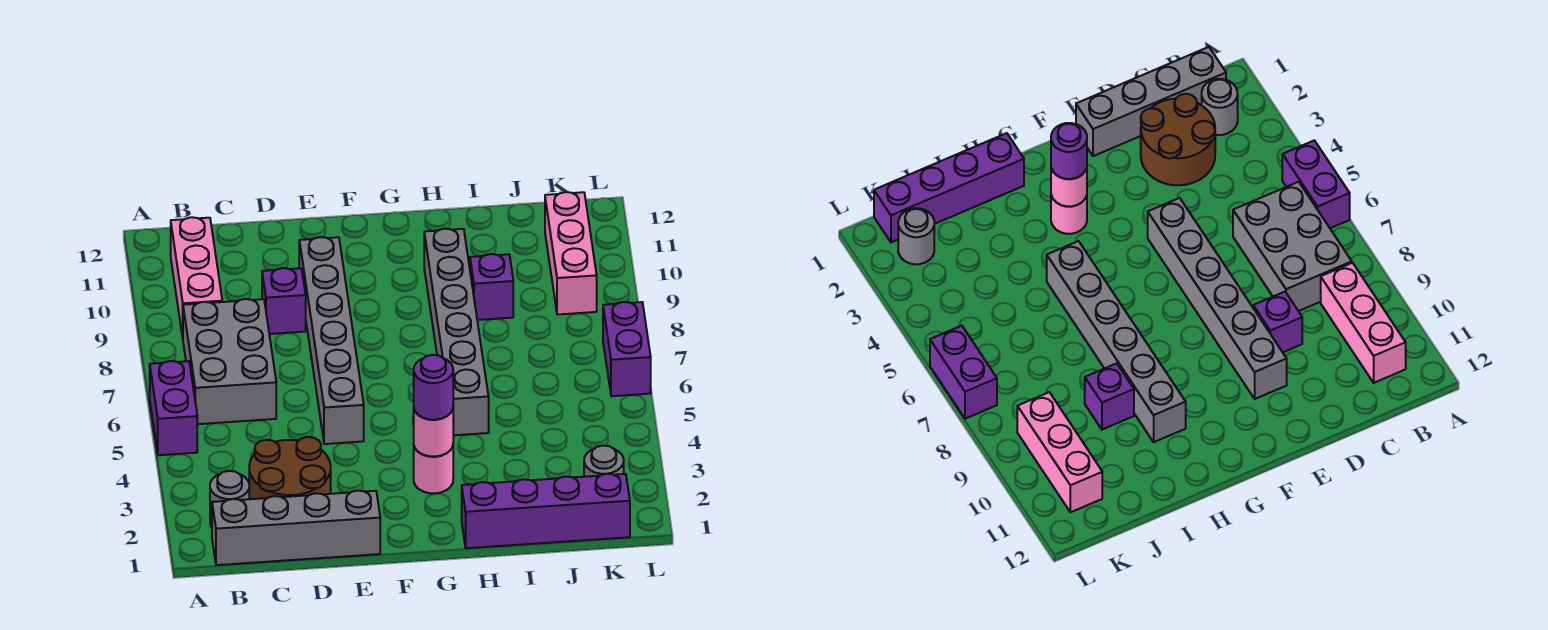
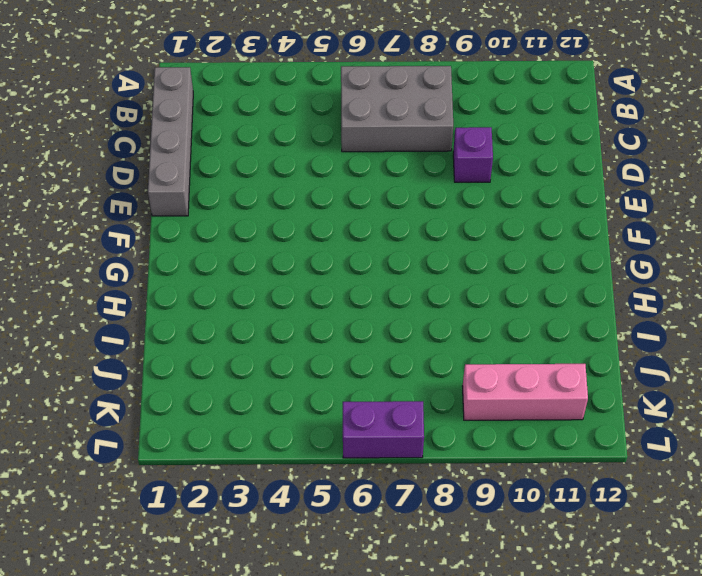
none -> purple brick A5:A6 level 1
none -> grey round brick B2 level 1
none -> pink brick B9:B11 level 1

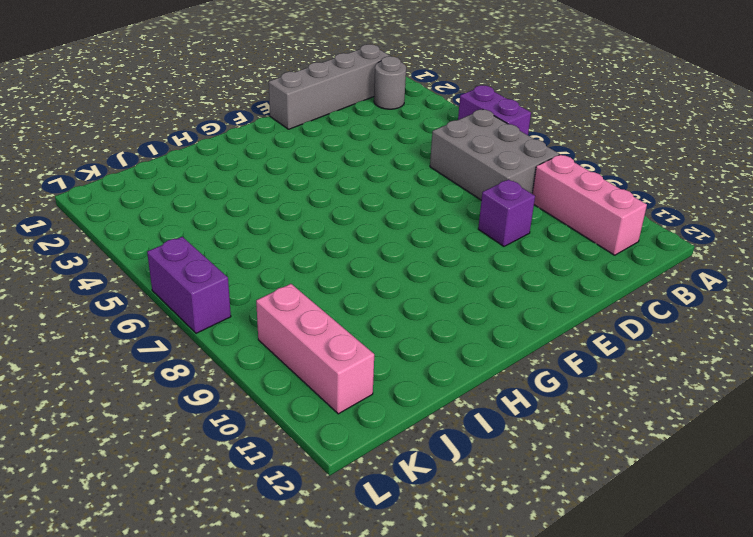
none -> brown round brick C2:D3 level 1
none -> grey brick E5:E10 level 1
none -> pink round brick G3 level 1

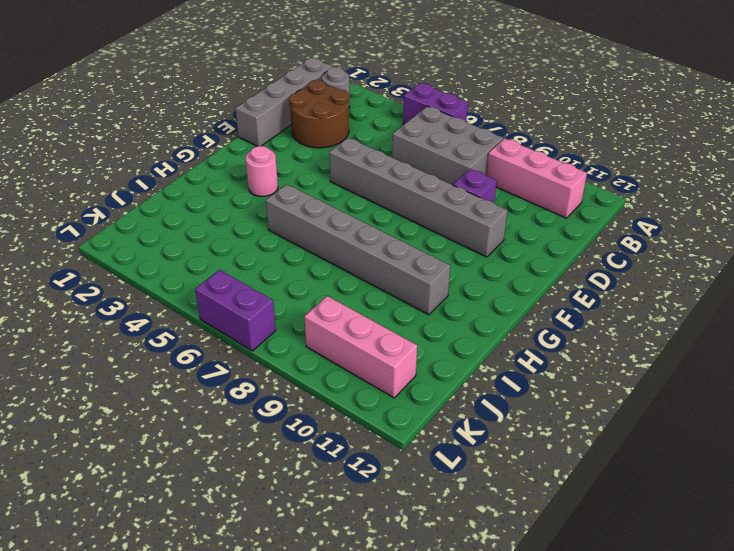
none -> purple brick H1:K1 level 1
none -> purple brick I9 level 1
none -> grey round brick K2 level 1

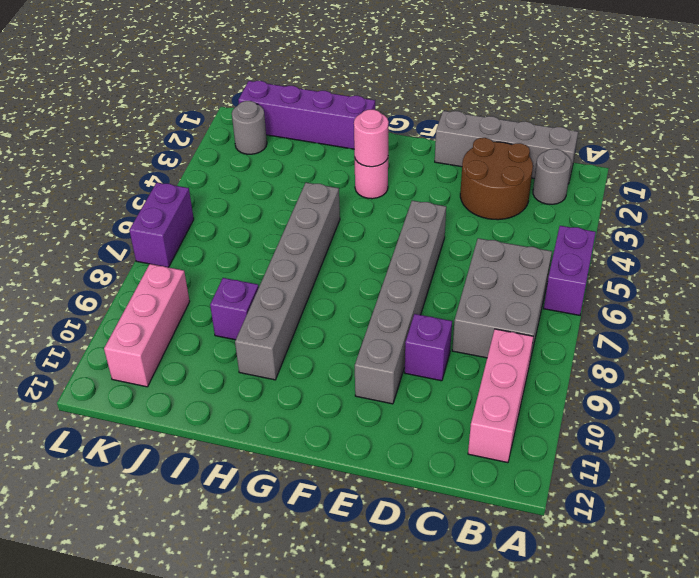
none -> purple round brick G3 level 3

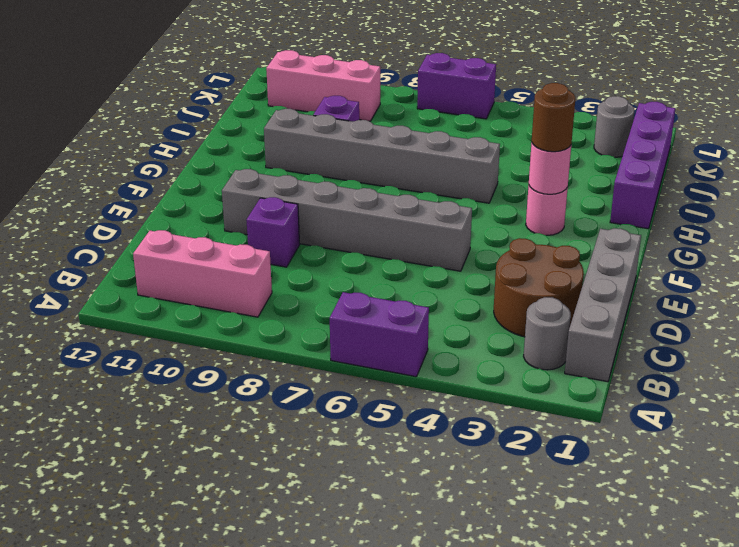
brown round brick G3 level 3 -> purple round brick G3 level 3
none -> grey brick B6:C8 level 1

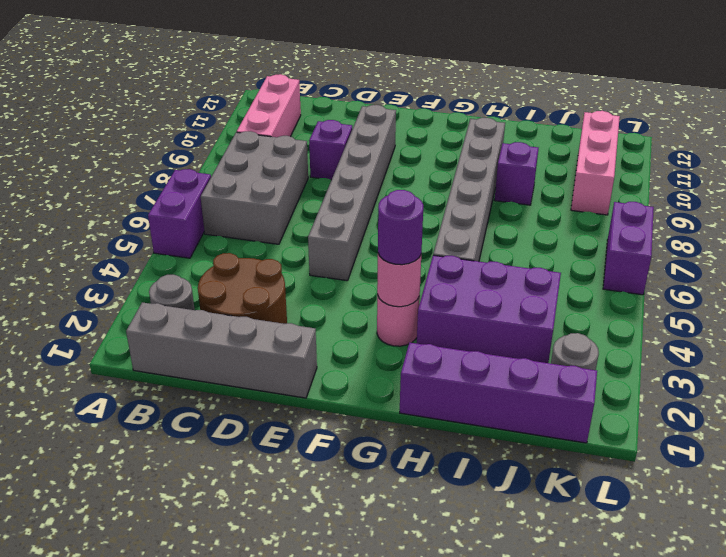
purple brick H3:J4 level 1 -> none

